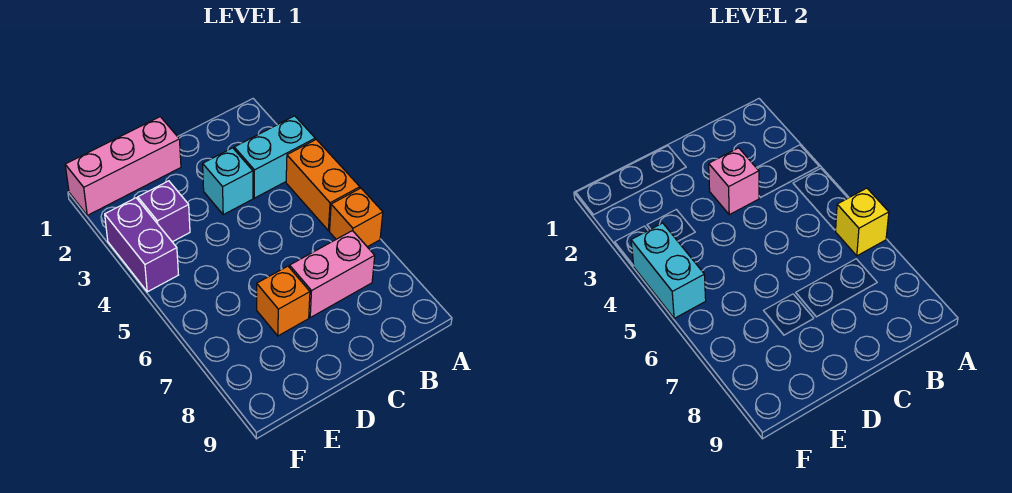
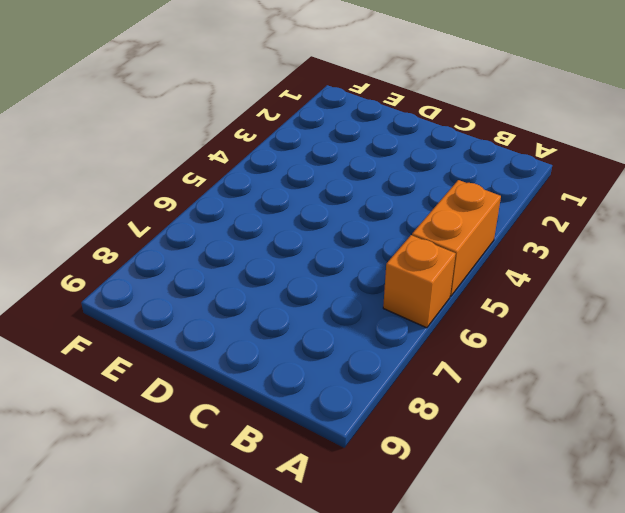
none -> cyan brick A3:B3 level 1
none -> pink brick B7:C7 level 1
none -> cyan brick C3 level 1

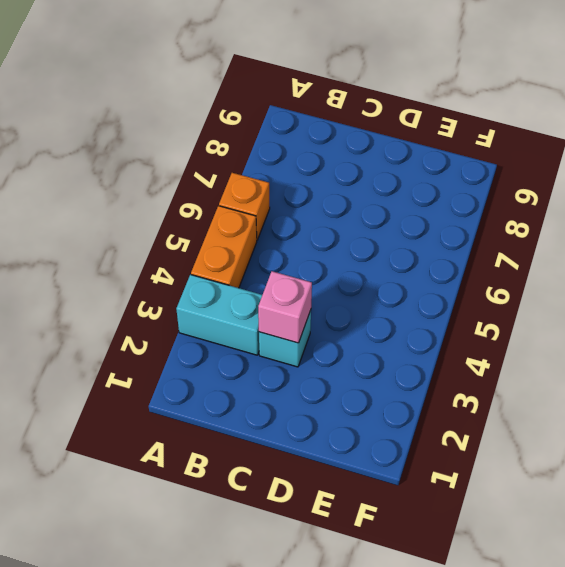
none -> pink brick B7:C7 level 1
none -> pink brick D1:F1 level 1
none -> orange brick D7 level 1

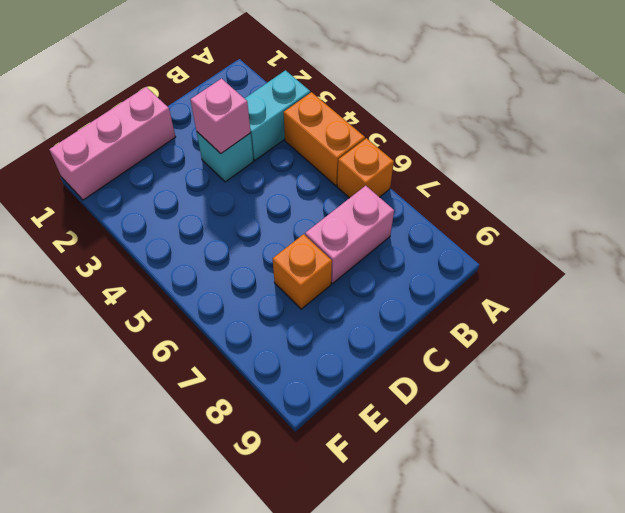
none -> purple brick E3 level 1
none -> purple brick F3:F4 level 1
none -> yellow brick A6 level 2

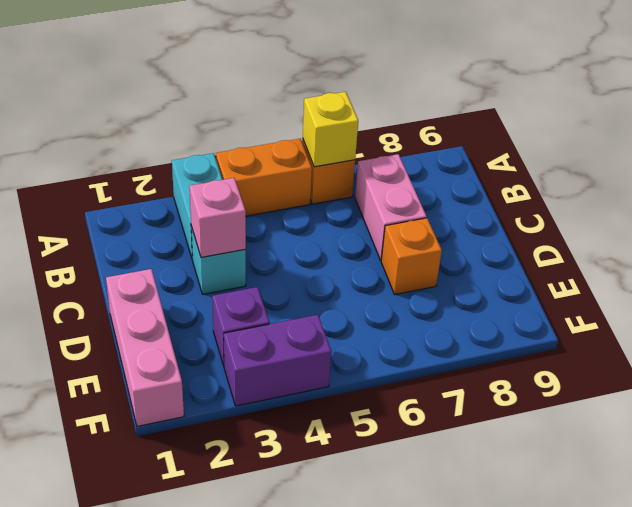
none -> cyan brick F4:F5 level 2

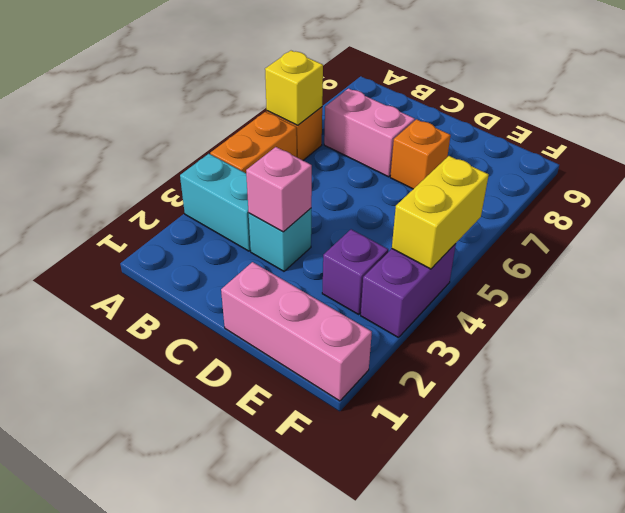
yellow brick F4:F5 level 2 -> cyan brick F4:F5 level 2

